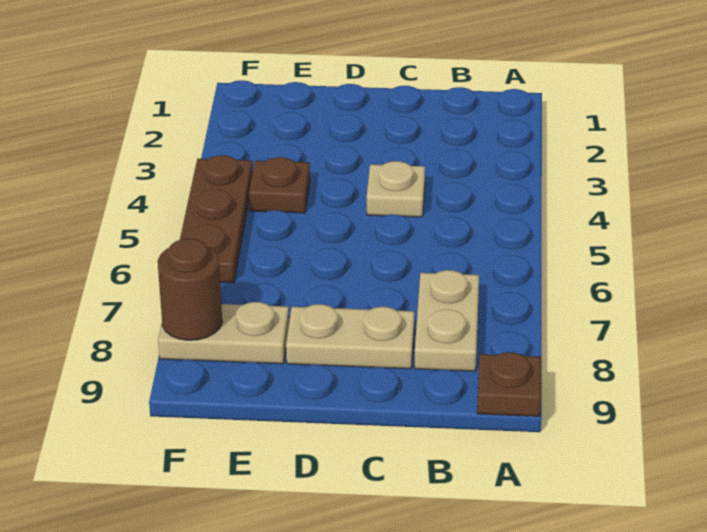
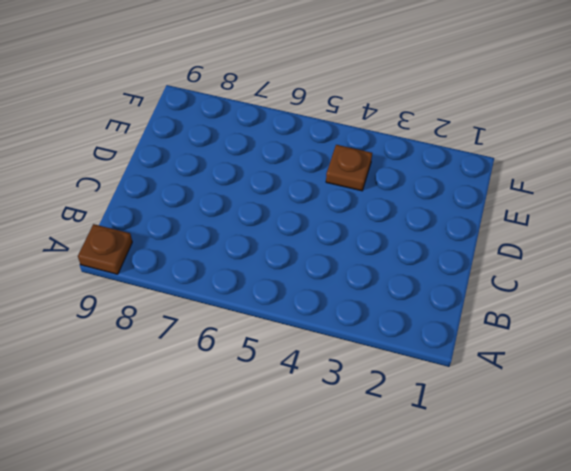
none -> tan plate B7:B8 level 1
none -> tan plate C4 level 1

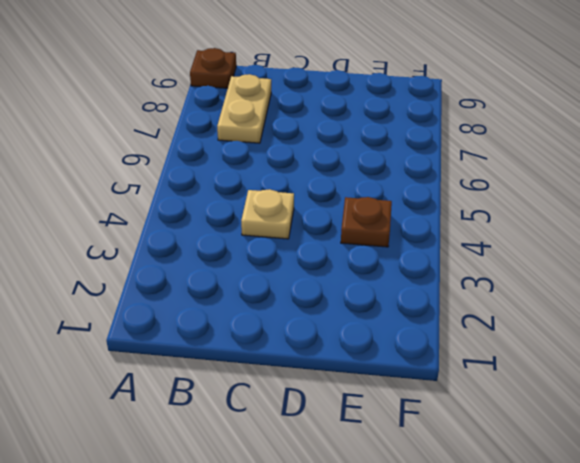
none -> tan plate C8:D8 level 1
none -> tan plate E8:F8 level 1

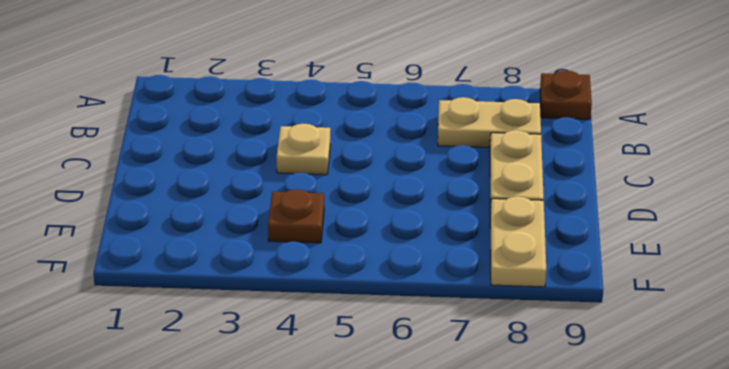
none -> brown plate F4:F6 level 1
none -> brown round brick F8 level 2

